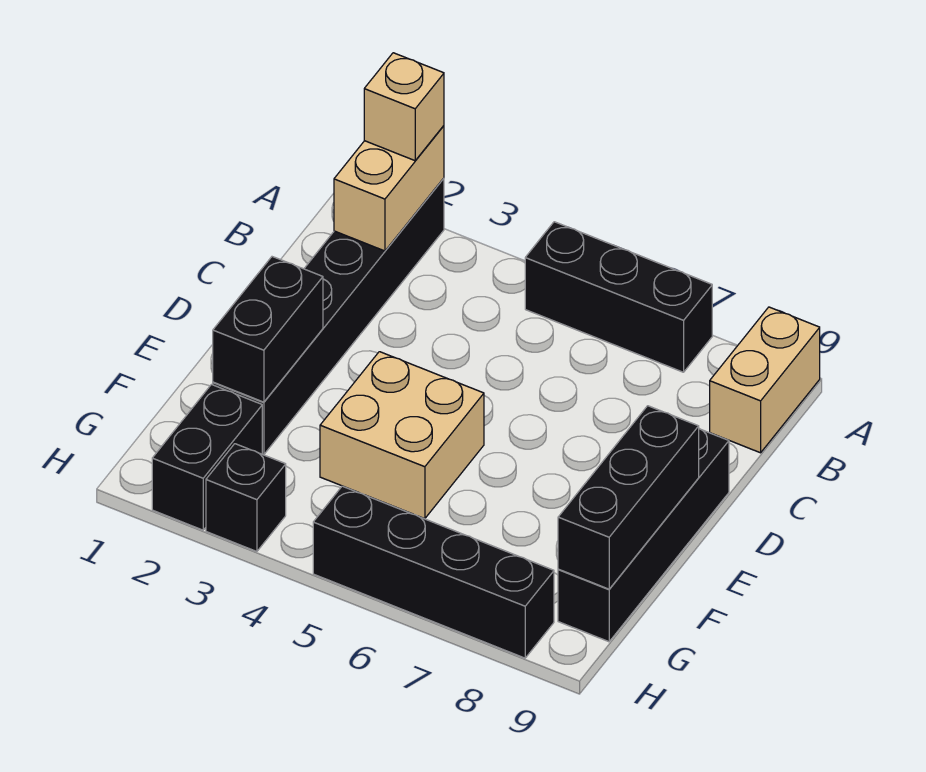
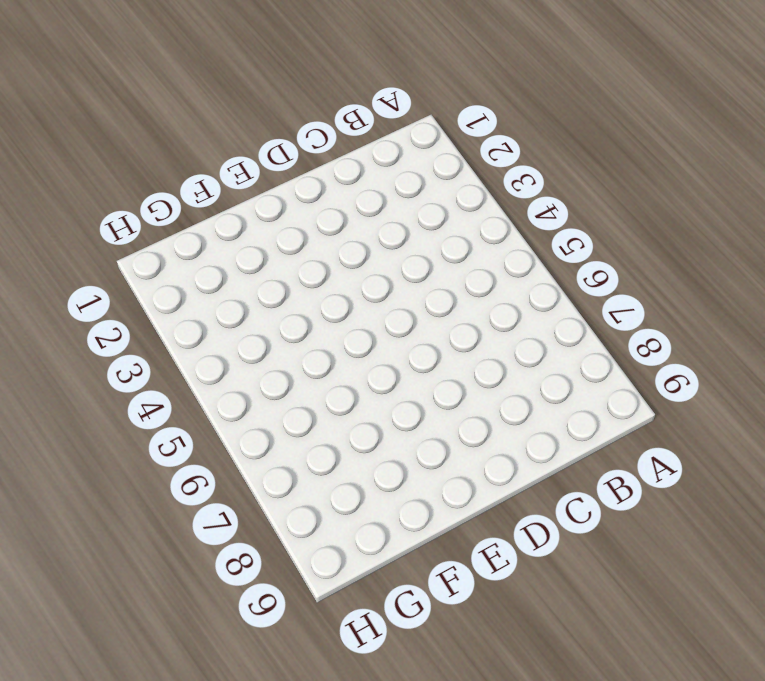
none -> black brick A2:F2 level 1
none -> black brick A5:A7 level 1
none -> tan brick A9:B9 level 1

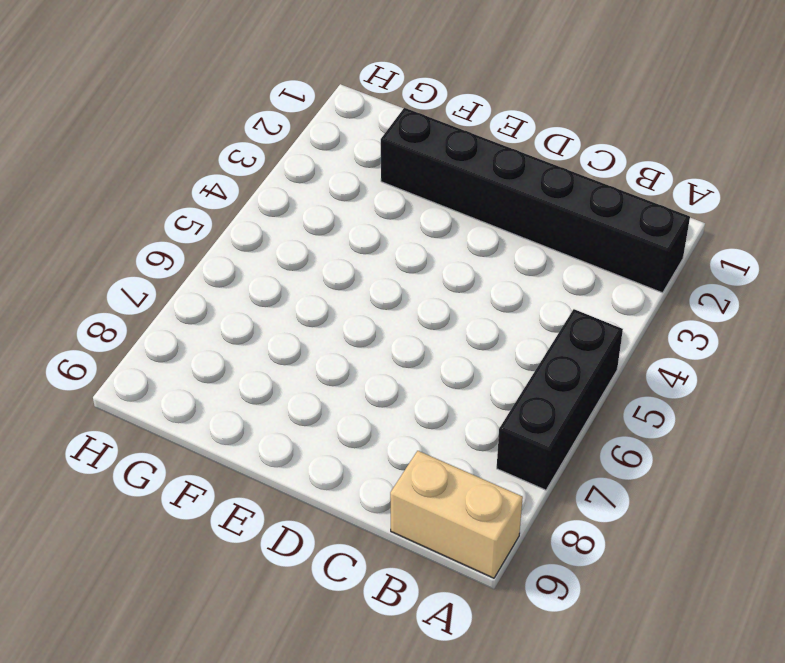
none -> black brick D9:G9 level 1
none -> tan brick E4:F5 level 1
none -> black brick G2:H2 level 1

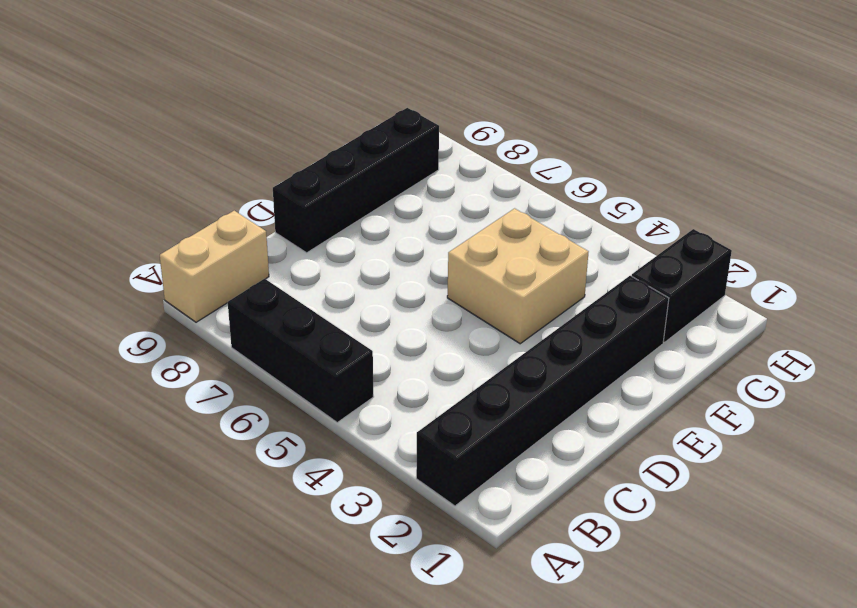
none -> black brick H3 level 1
none -> black brick H5:H8 level 1
none -> tan brick A2:B2 level 2

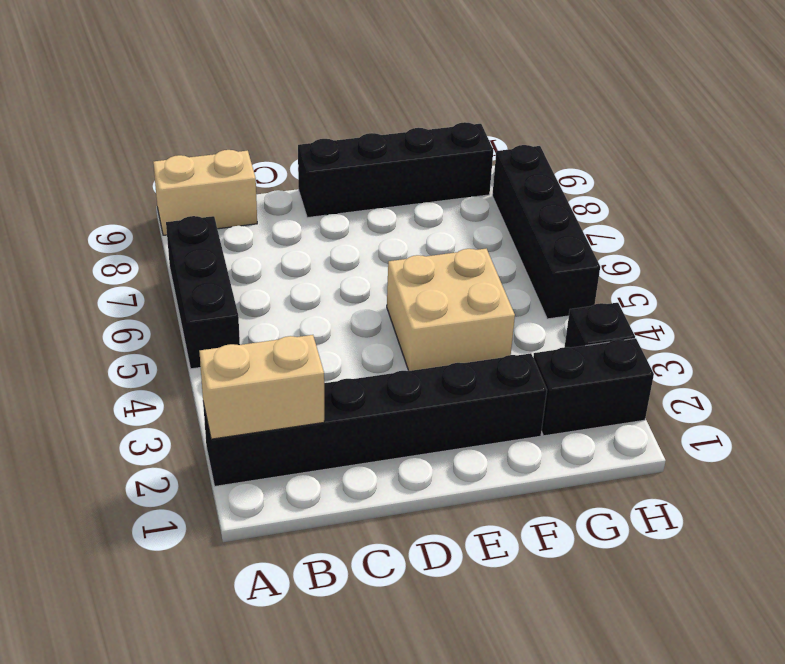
none -> black brick E2:F2 level 2
none -> black brick E9:G9 level 2
none -> tan brick A2 level 3

